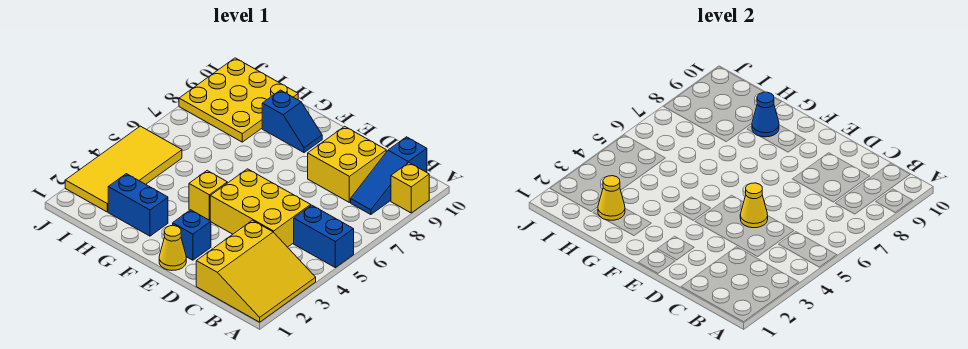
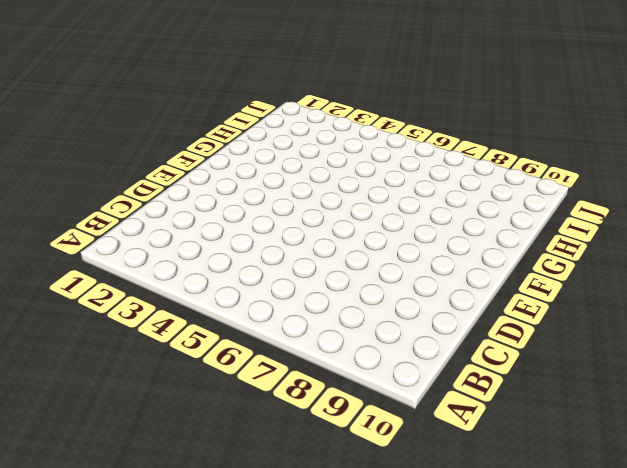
none -> yellow slope A1:C3 level 1 top C
none -> blue brick A5:B5 level 1
none -> yellow brick A9 level 1

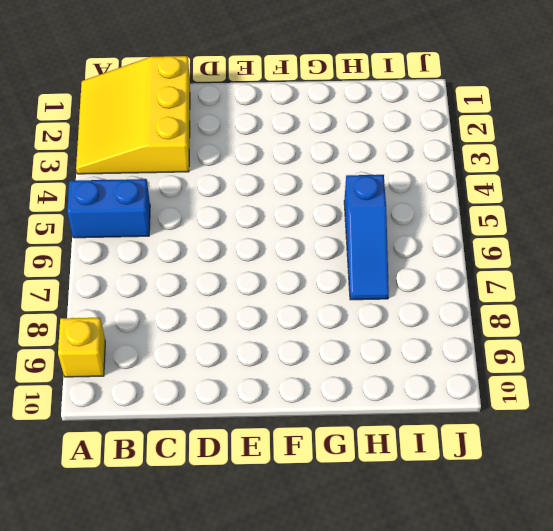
blue slope H5:H7 level 1 top 5 -> blue slope B8:B10 level 1 top 10
none -> yellow brick C4:E5 level 1
none -> yellow brick C8:D9 level 1
none -> yellow cone E1 level 1

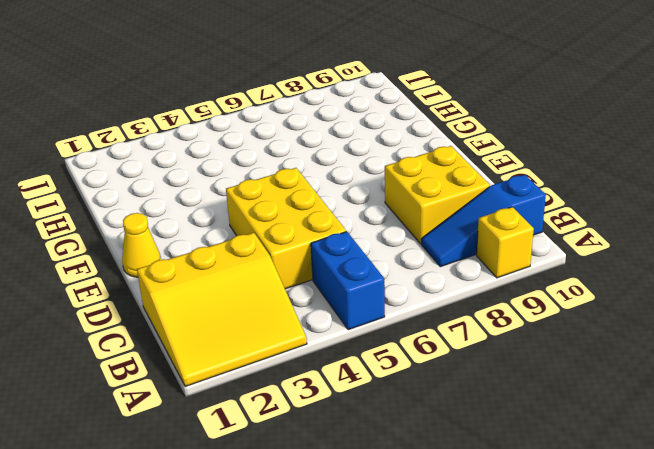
none -> blue brick E2 level 1
none -> yellow brick F4 level 1
none -> blue slope F9:G9 level 1 top G

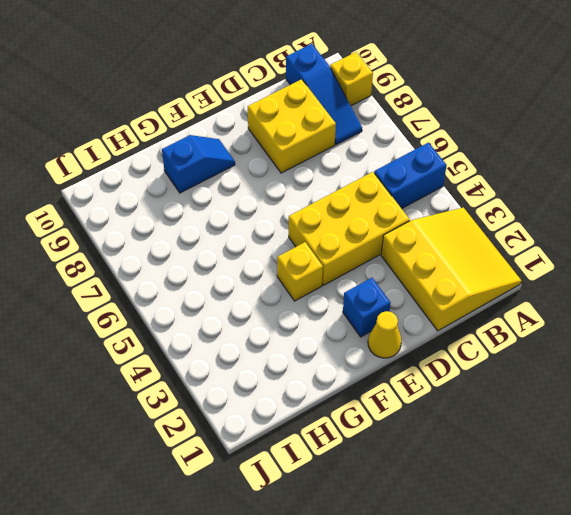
none -> blue brick G2:H2 level 1
none -> yellow plate H8:J10 level 1
none -> yellow tile I2:J5 level 1

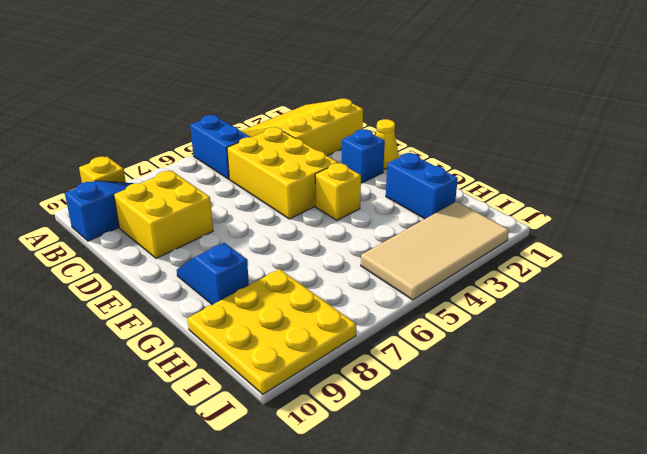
tan tile I2:J5 level 1 -> yellow tile I2:J5 level 1
none -> yellow cone D5 level 2
none -> blue cone G9 level 2
none -> yellow cone H2 level 2

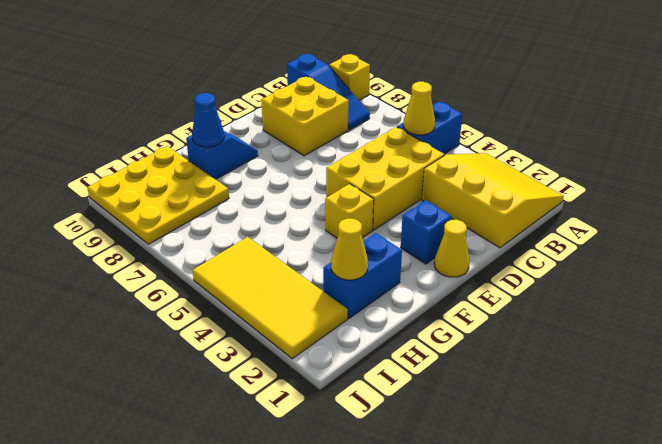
yellow cone B5 level 2 -> yellow cone D5 level 2

